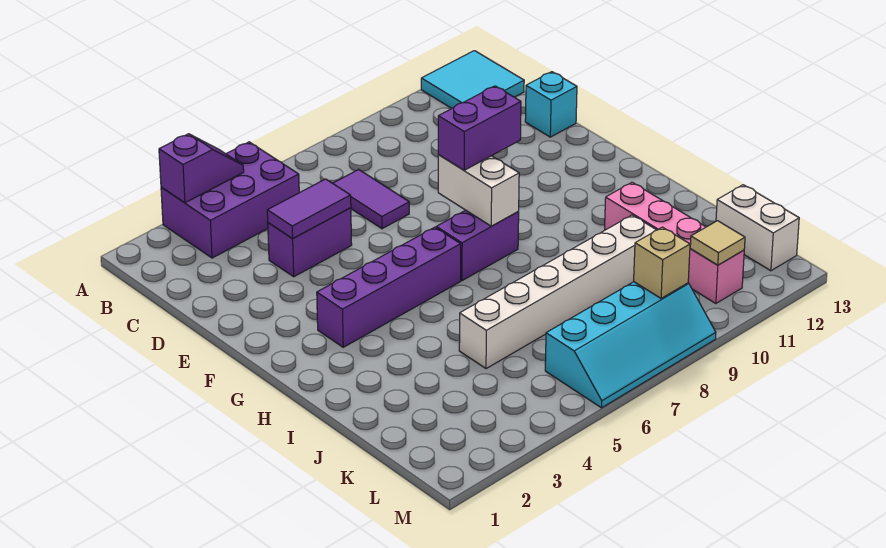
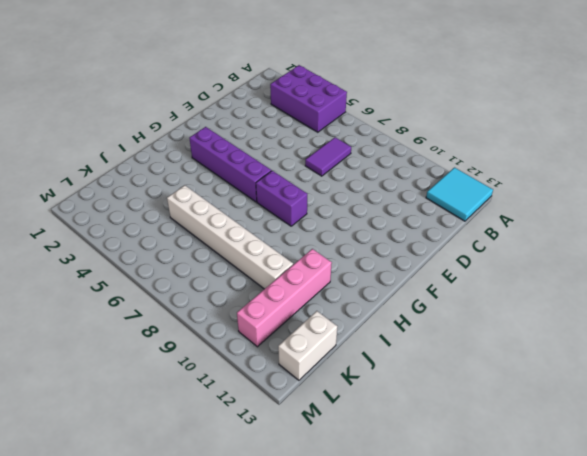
none -> purple brick D4:D5 level 1
none -> cyan brick D13 level 1
none -> cyan slope L6:M9 level 1 top L

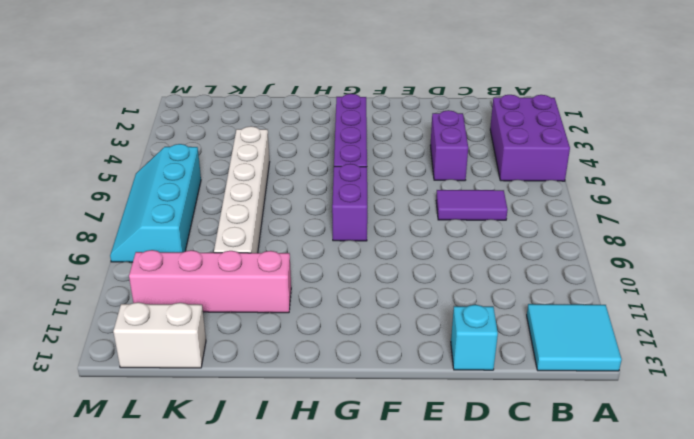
none -> purple slope A3:A4 level 2 top 3
none -> purple tile D4:D5 level 2
none -> white brick F8:G8 level 2

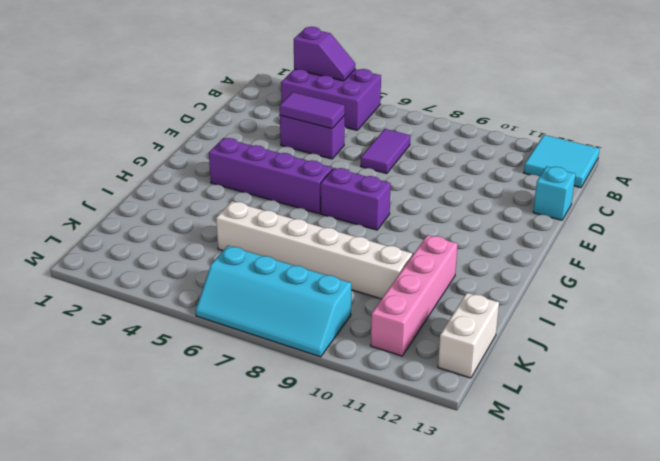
none -> white brick F8:G8 level 2
none -> tan brick L9 level 2
none -> tan tile L11 level 2

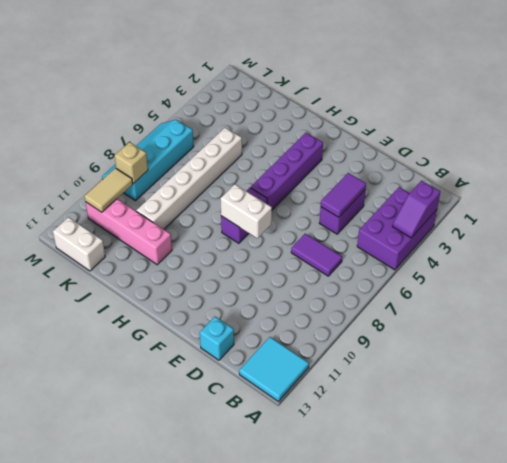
tan tile L10:L11 level 2 -> tan tile L11 level 2
none -> purple brick F8:F9 level 3

